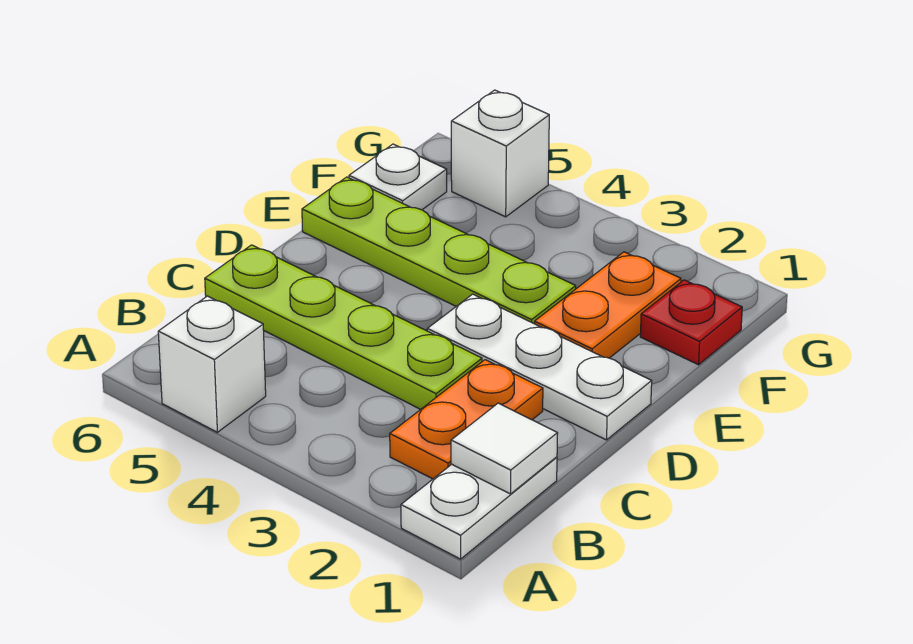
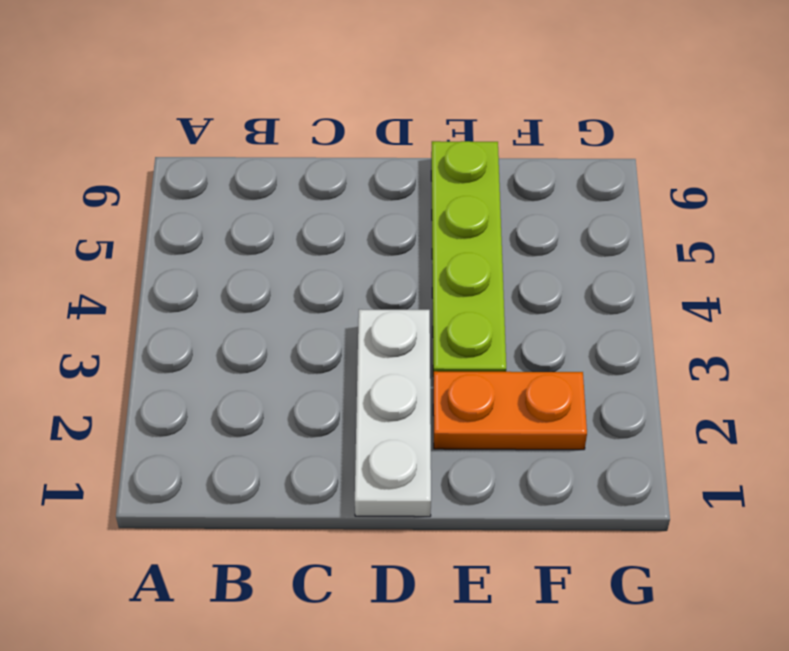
none -> white plate A1:B1 level 1
none -> white brick A5 level 1

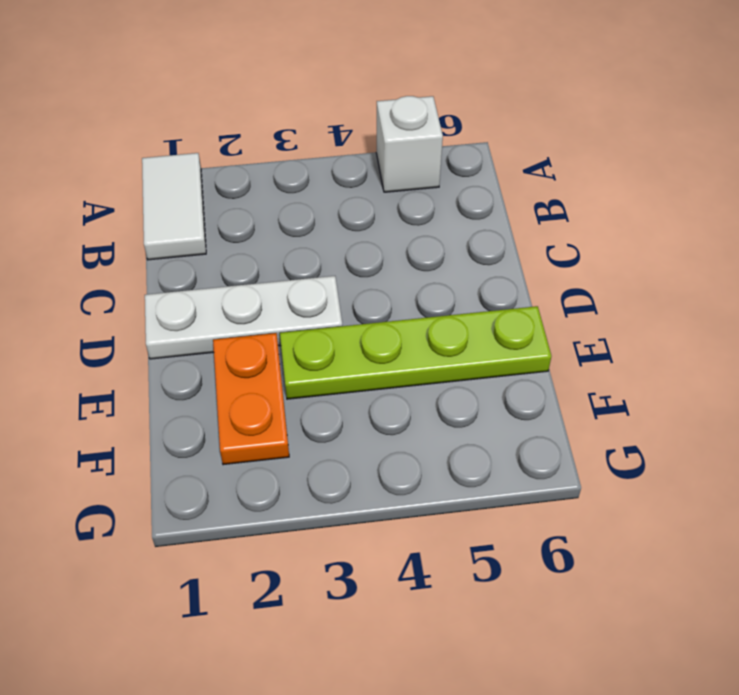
white tile A1:B1 level 1 -> white plate A1:B1 level 1
none -> orange plate B2:C2 level 1
none -> lime plate C3:C6 level 1

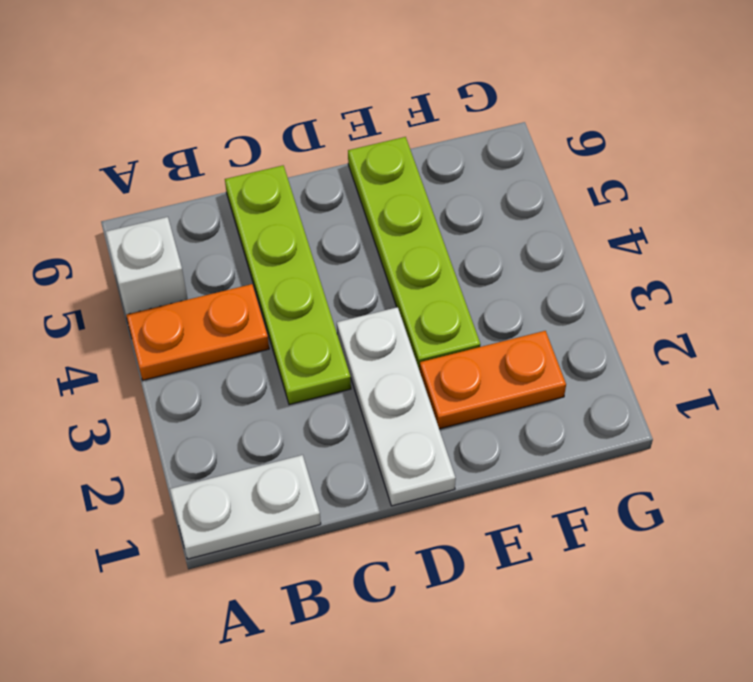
orange plate A4:B4 level 1 -> orange plate B2:C2 level 1
none -> red plate F1 level 1
none -> white plate F6 level 1

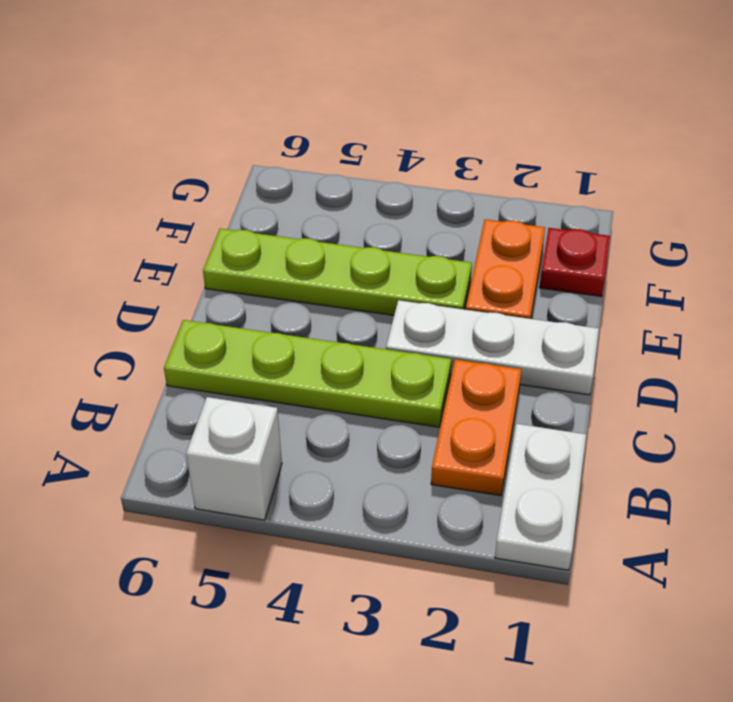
none -> white plate F6 level 1
none -> white brick G5 level 1

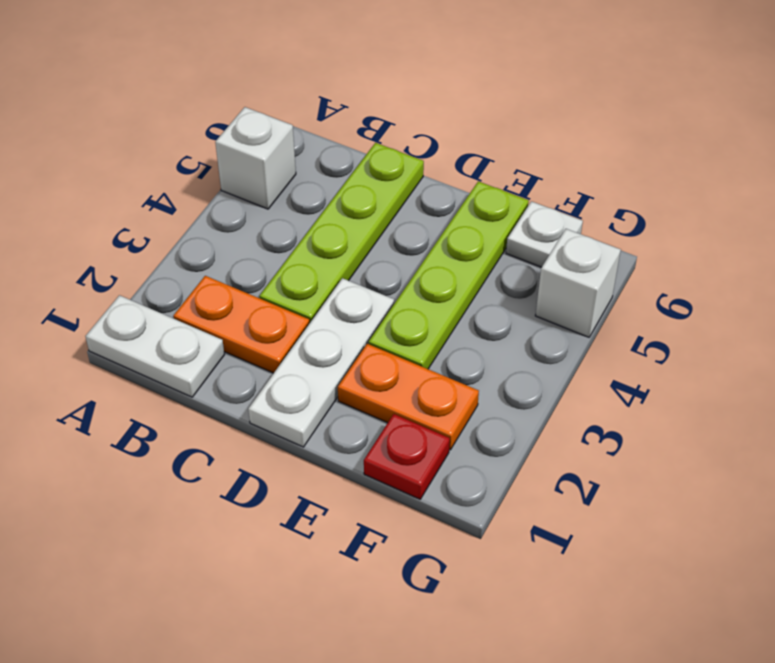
none -> white tile B1 level 2

